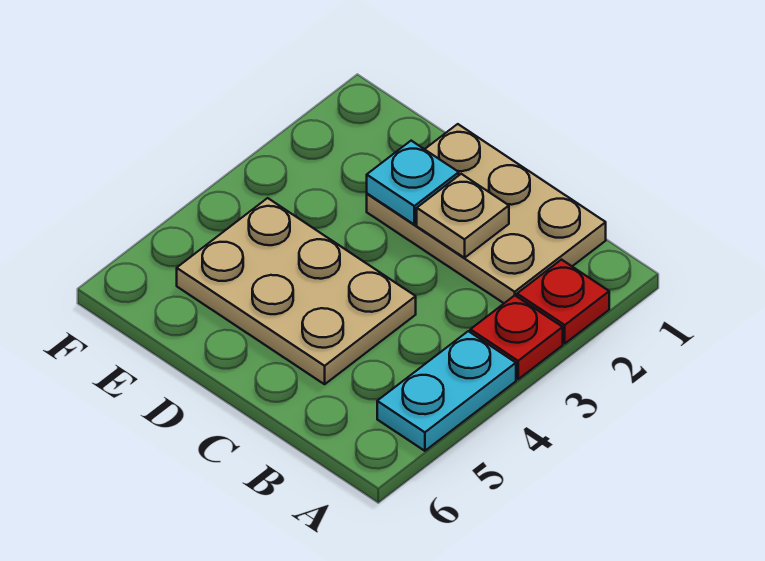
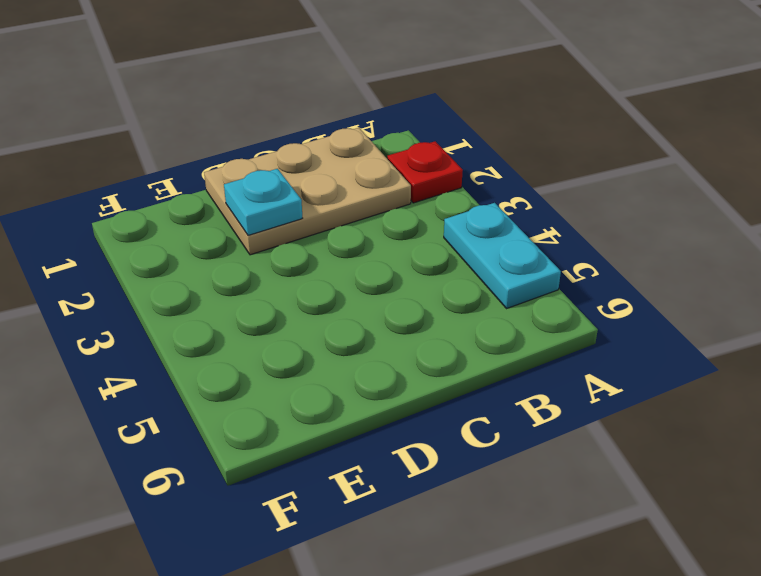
none -> red plate A3 level 1
none -> tan plate C4:E5 level 1

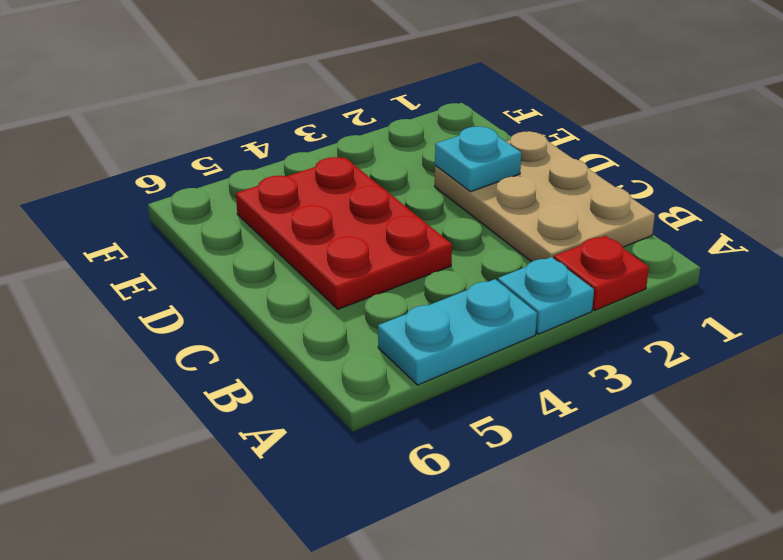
cyan plate A3 level 1 -> red plate A3 level 1
red plate C4:E5 level 1 -> tan plate C4:E5 level 1
none -> tan plate C2 level 2

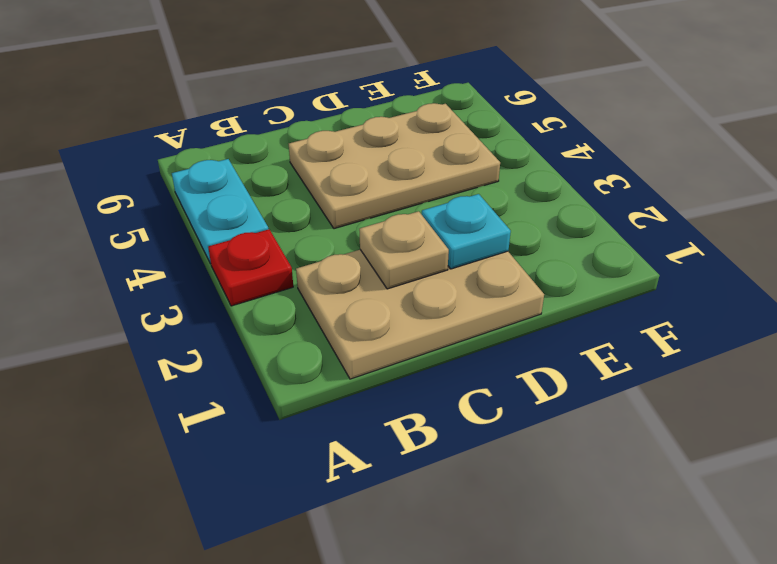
none -> red plate A2 level 1

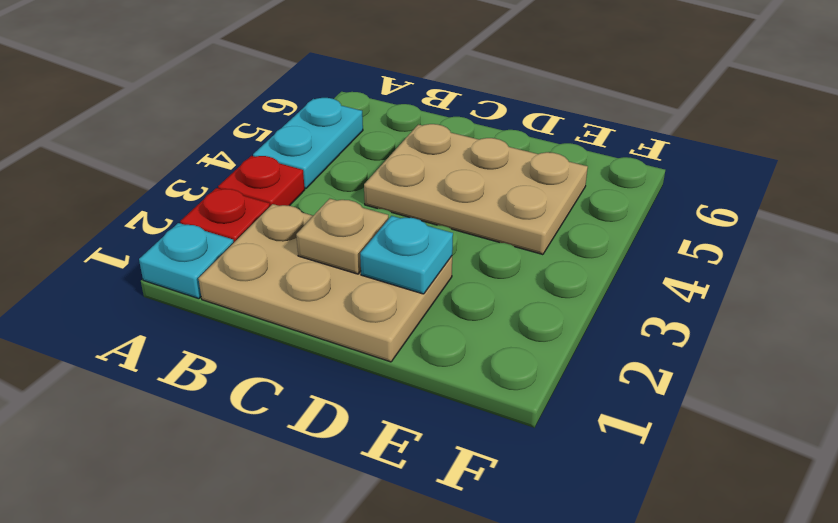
cyan plate A1 level 1 -> none

